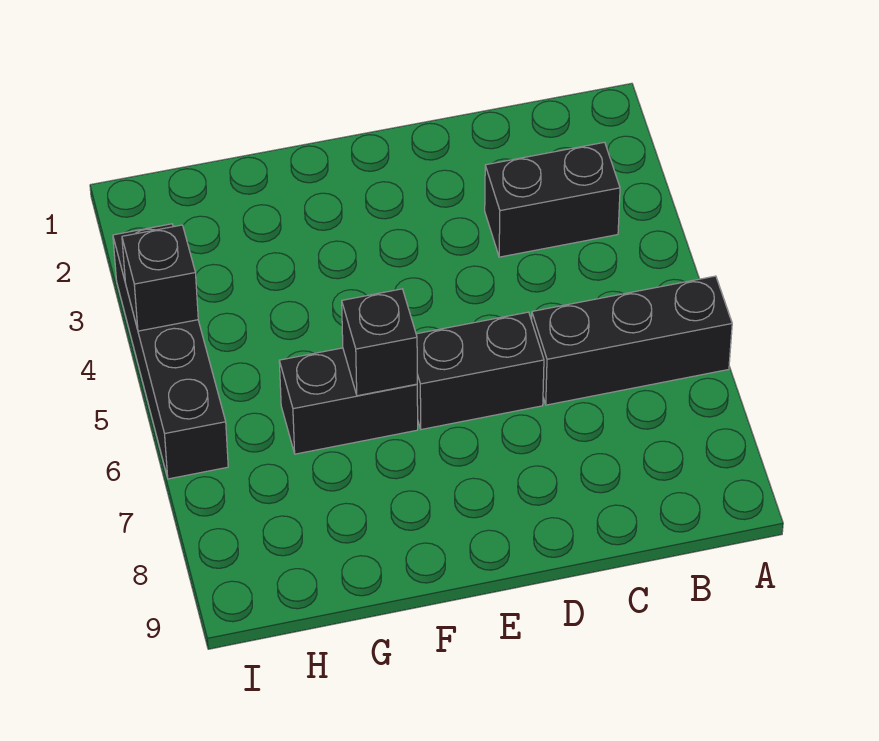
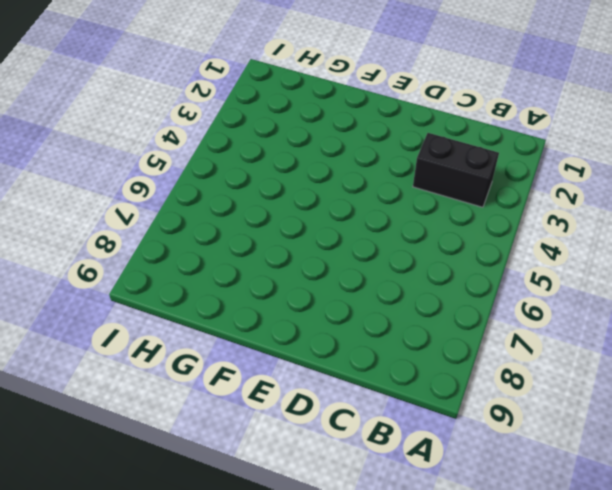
none -> black brick A6:C6 level 1
none -> black brick D6:E6 level 1

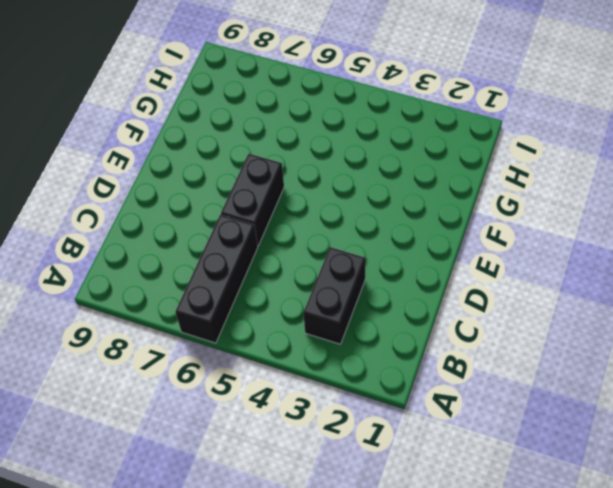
none -> black brick F6:G6 level 1
none -> black brick I3:I6 level 1

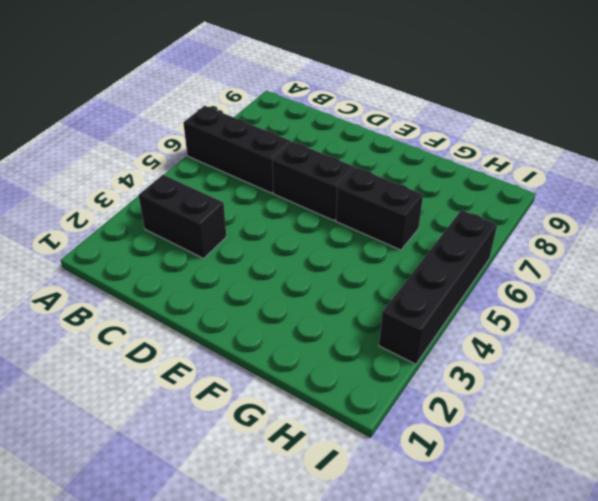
none -> black brick F6 level 2
none -> black brick I4 level 2

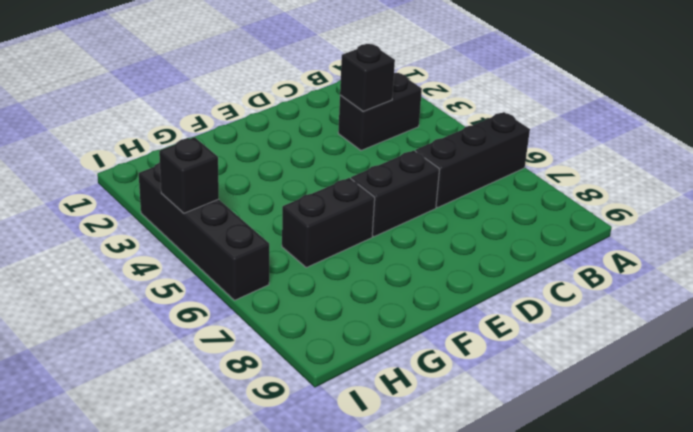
black brick C3 level 2 -> black brick F6 level 2

